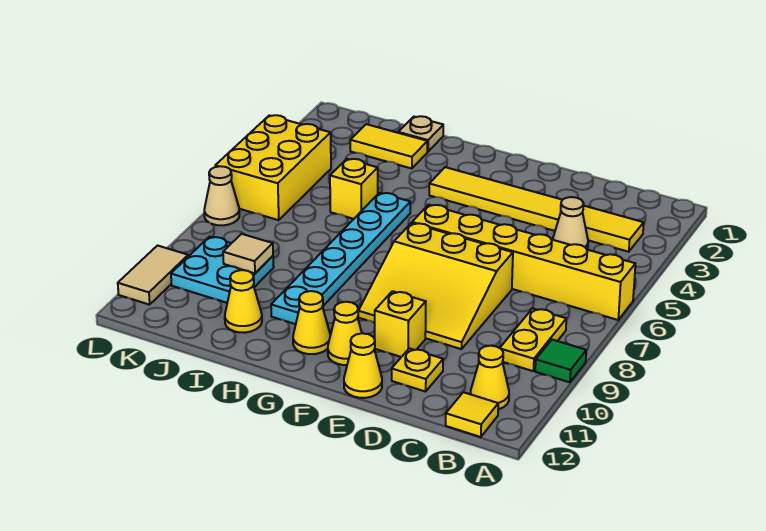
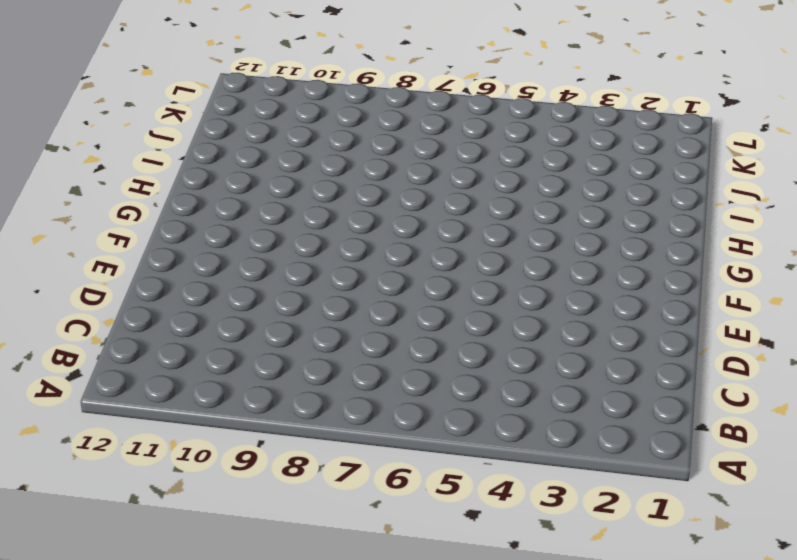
none -> yellow brick A6:F6 level 1
none -> green tile A9 level 1
none -> yellow tile B3:G3 level 1

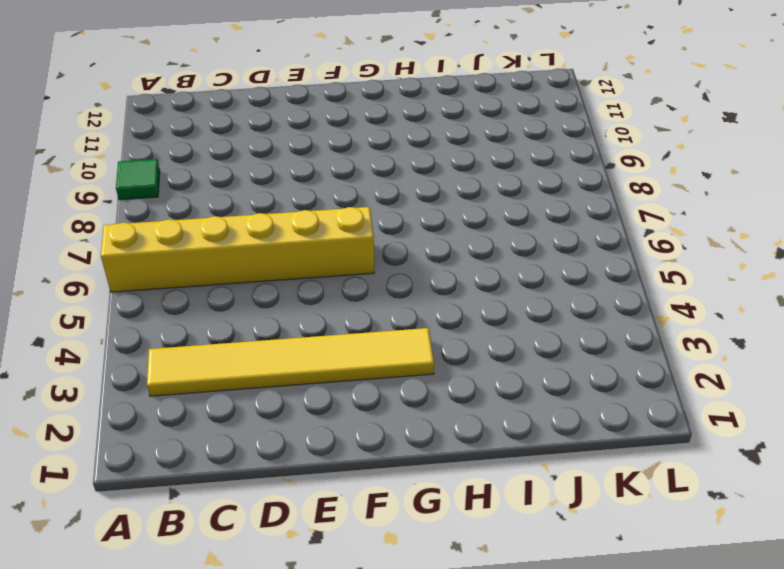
none -> yellow plate B8:B9 level 1
none -> yellow cone B11 level 1
none -> yellow tile B12 level 1

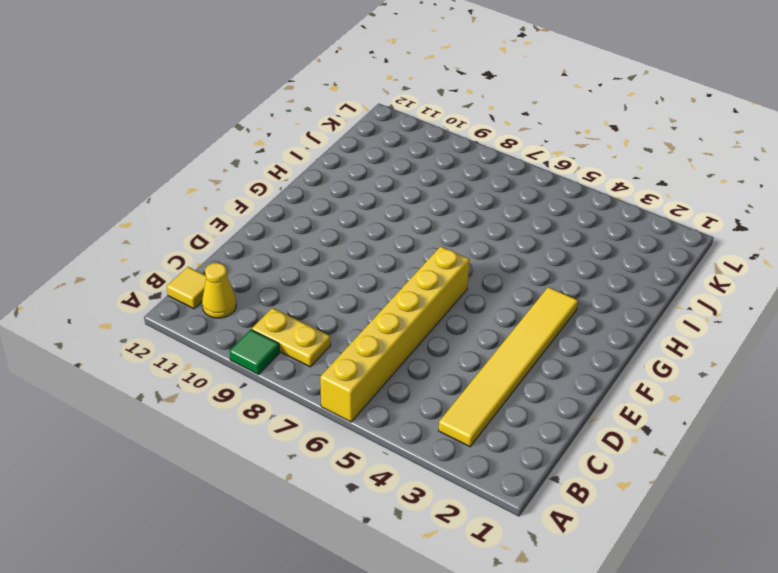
none -> tan cone C4 level 1
none -> yellow slope D7:F9 level 1 top 7
none -> yellow plate D11 level 1

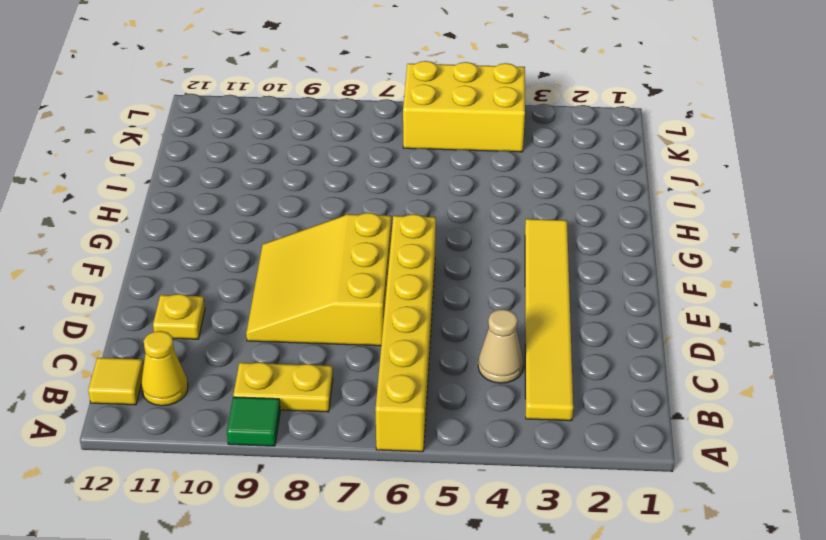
none -> yellow brick E10 level 1
none -> yellow cone E12 level 1
none -> yellow cone F11 level 1

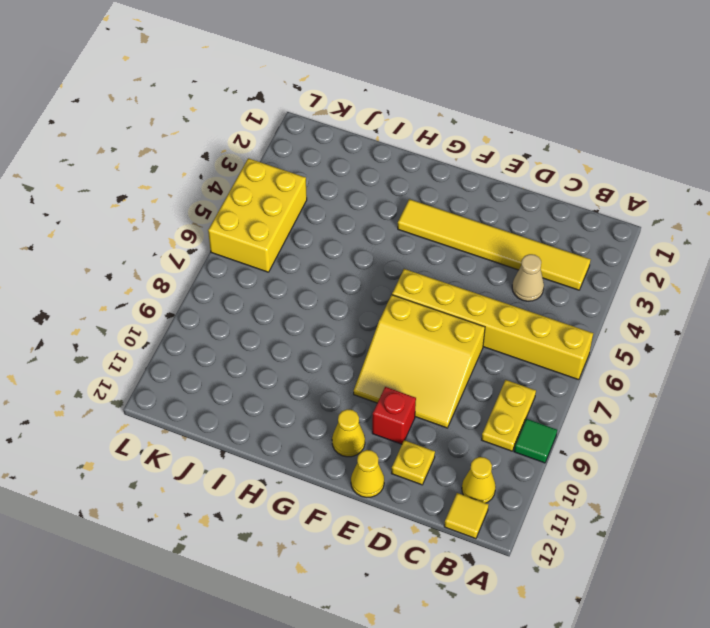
red brick E10 level 1 -> yellow brick E10 level 1
none -> yellow cone G11 level 1
none -> cyan plate H5:H10 level 1
none -> tan plate I1 level 1

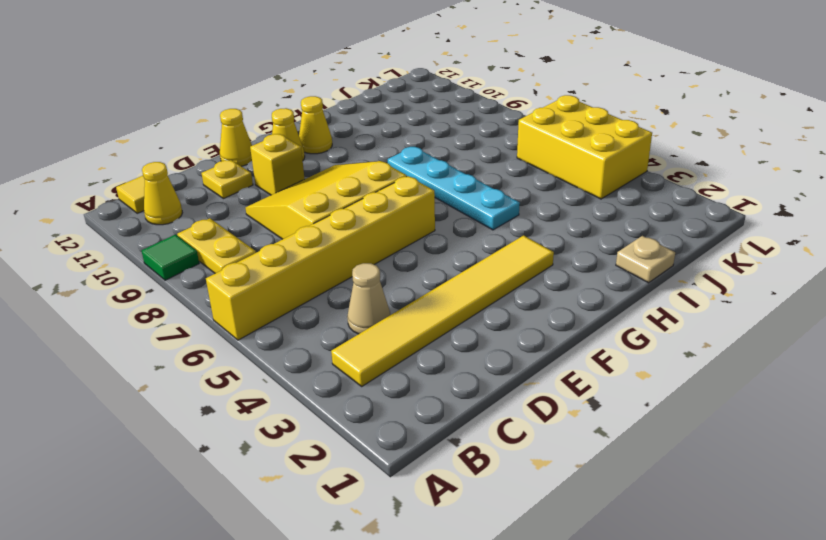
cyan plate H5:H8 level 1 -> cyan plate H5:H10 level 1
none -> yellow tile I2:J2 level 1
none -> yellow brick I5 level 1
none -> yellow cone I11 level 1

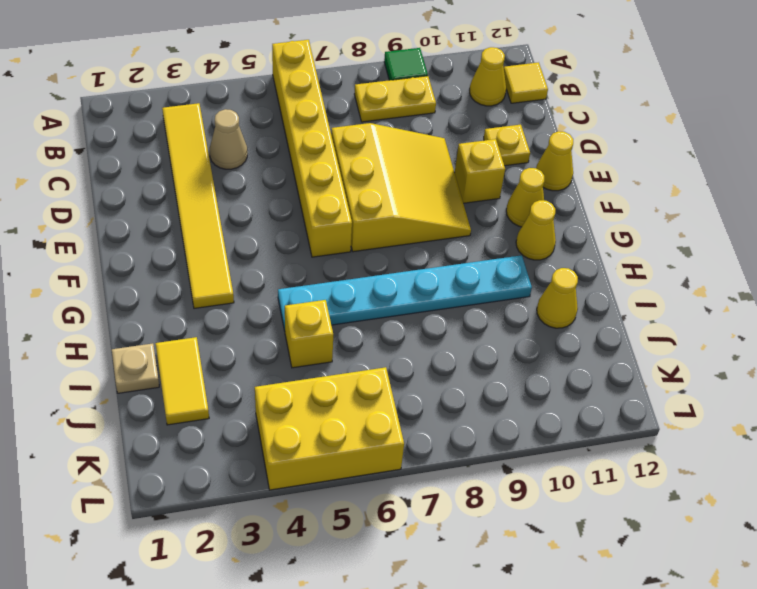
none -> cyan plate J9:K10 level 1
none -> tan cone L7 level 1
none -> tan tile L10:L11 level 1

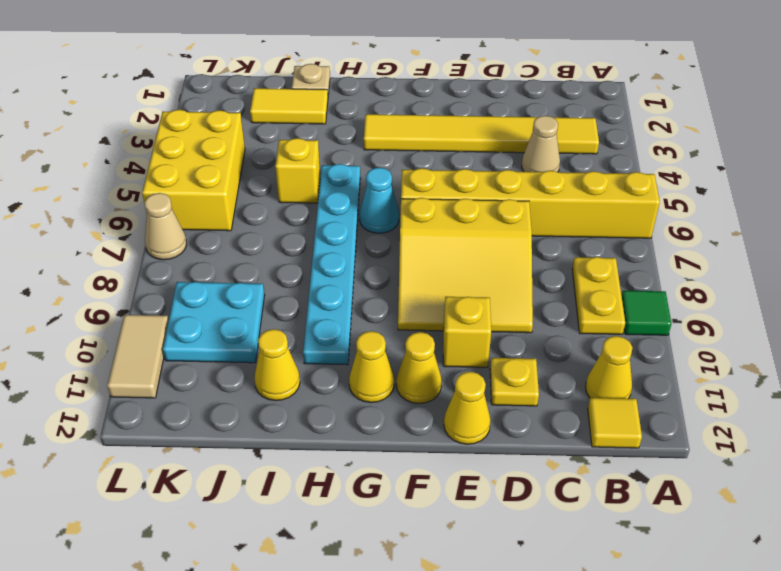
cyan cone G6 level 1 -> none
none -> tan tile J9 level 2

